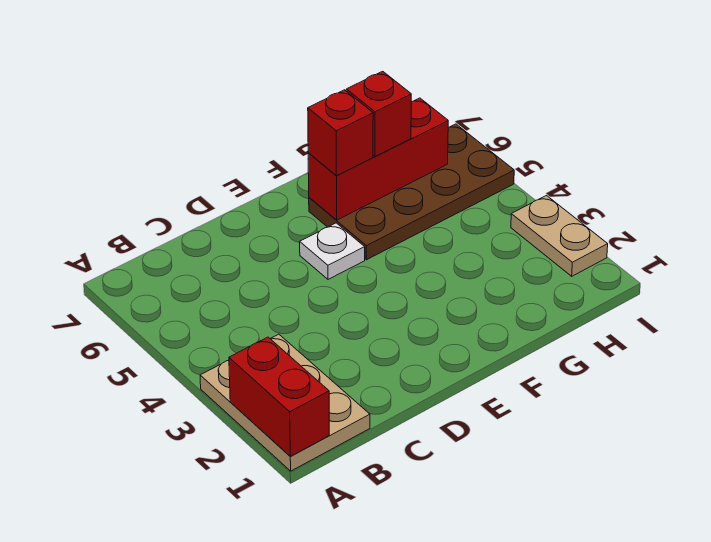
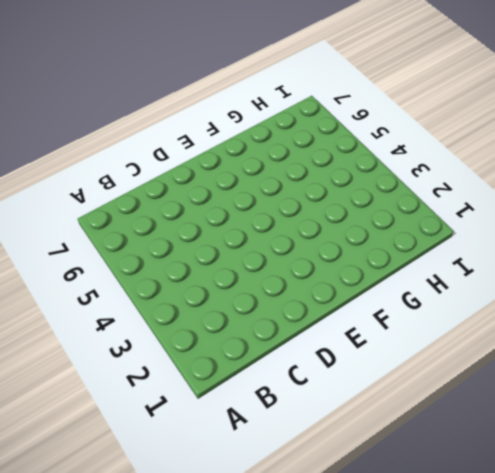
none -> tan plate A1:B3 level 1
none -> white plate E5 level 1

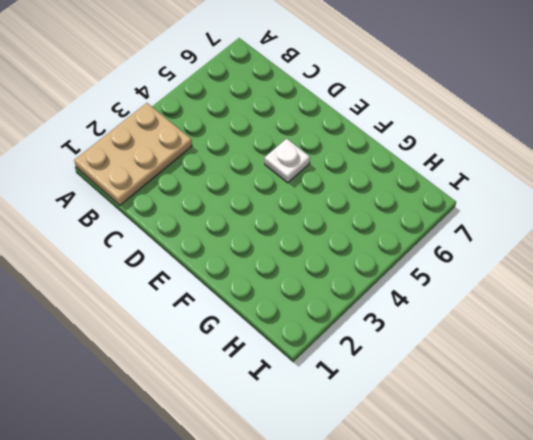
none -> brown plate F5:I6 level 1
none -> tan plate I2:I3 level 1

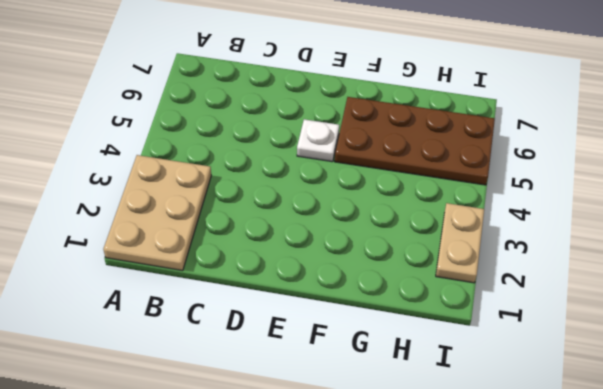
none -> red brick A1:A2 level 2
none -> red brick F6:H6 level 2

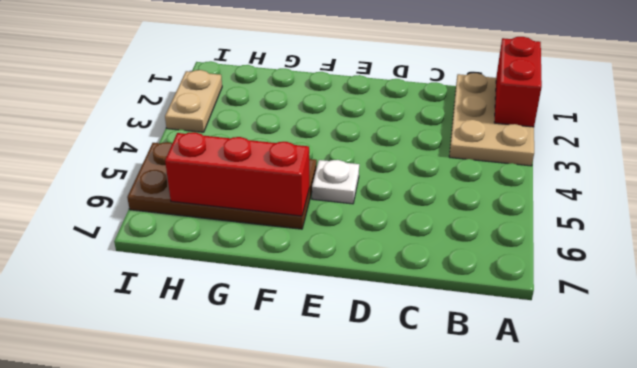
none -> red brick F6 level 3
none -> red brick G6 level 3

